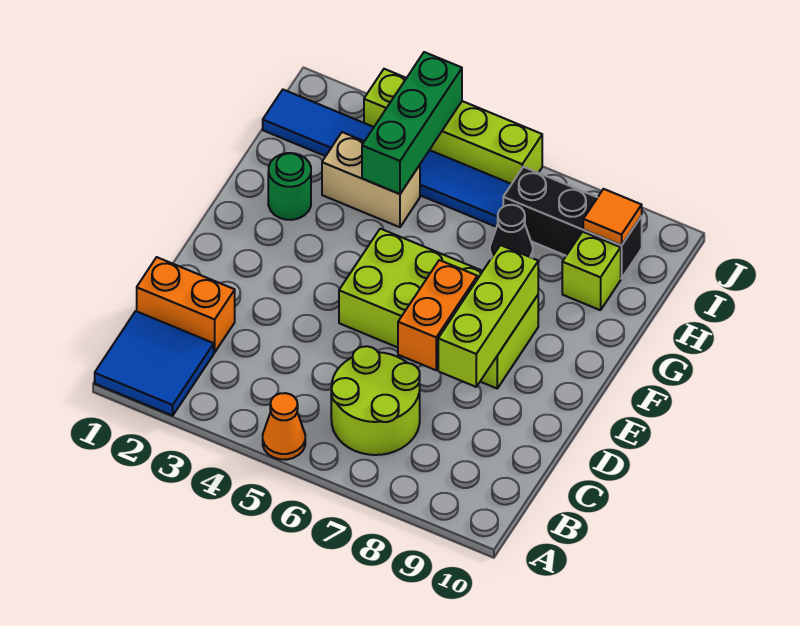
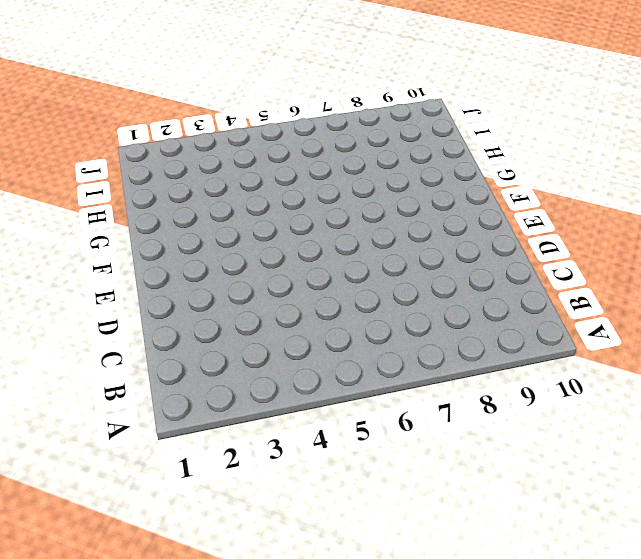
none -> blue tile A1:B2 level 1
none -> orange cone A5 level 1
none -> lime round brick B6:C7 level 1

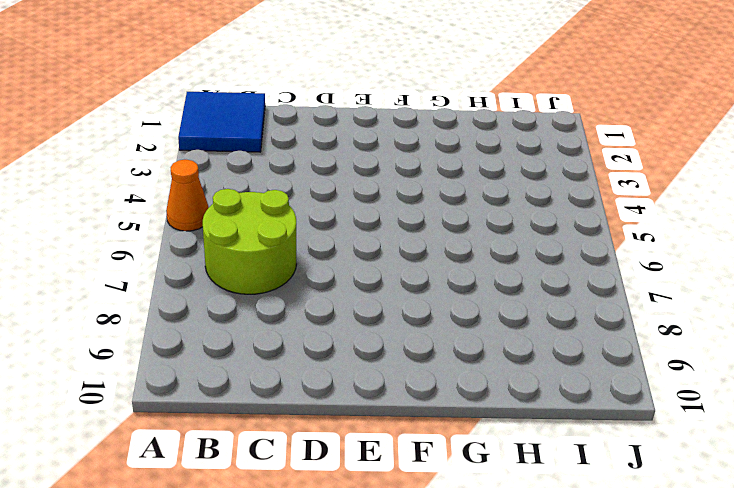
none -> orange brick C1:C2 level 1
none -> lime brick E5:F8 level 1
none -> green round brick G2 level 1

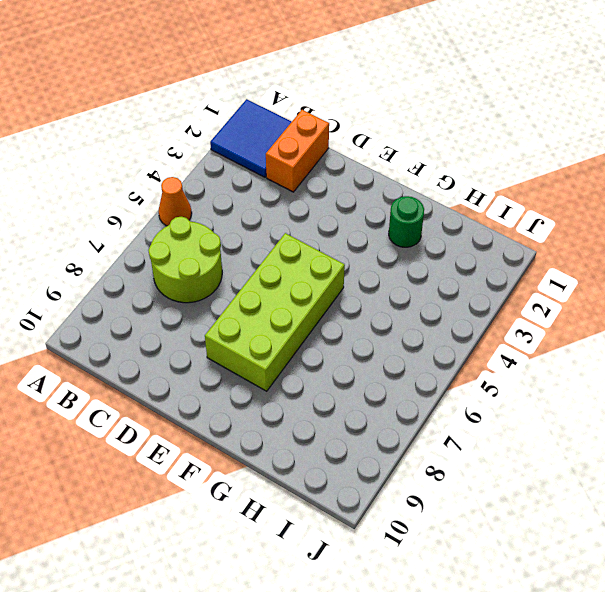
none -> tan brick H3:H4 level 1
none -> black cone H7 level 1
none -> lime brick H9 level 1

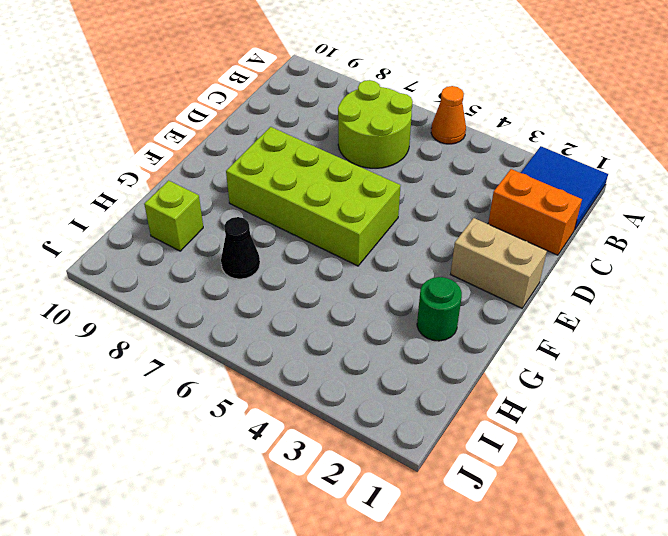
tan brick E1:E2 level 1 -> tan brick H3:H4 level 1
none -> blue tile I1:I6 level 1
none -> black brick I7:I9 level 1
none -> lime brick J3:J6 level 1

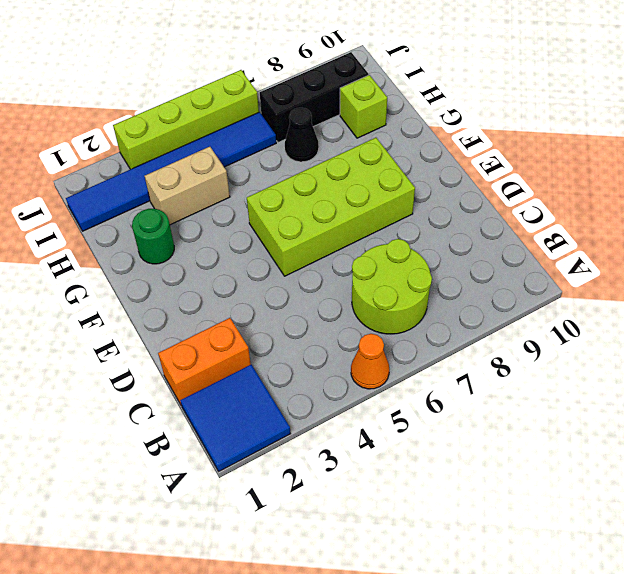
none -> orange brick D7:E7 level 2
none -> lime brick D8:F8 level 2
none -> green brick H4:J4 level 2

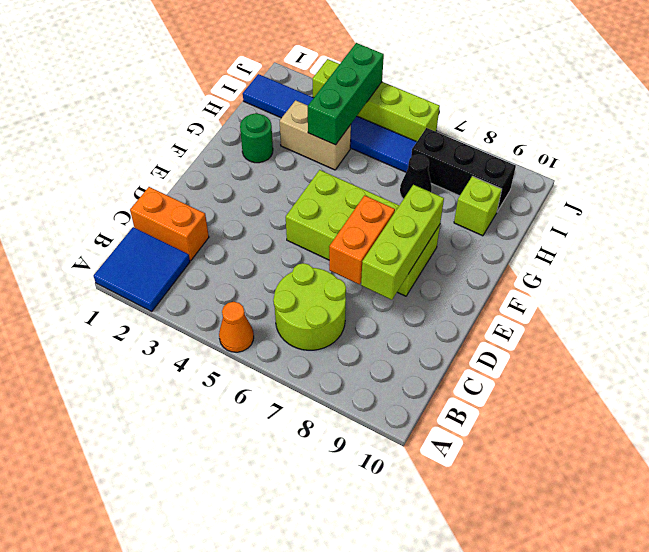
none -> orange tile I9 level 2

